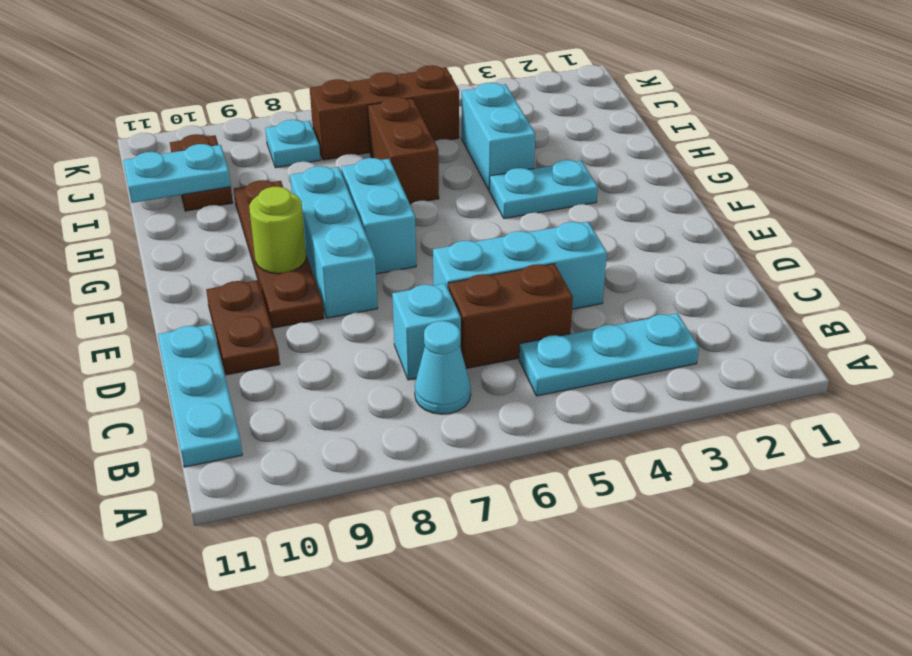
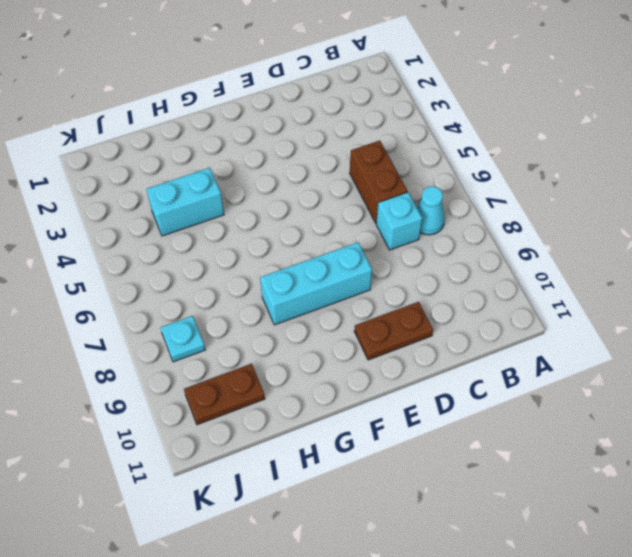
none -> cyan plate B3:B5 level 1
none -> cyan plate B11:D11 level 1
none -> cyan brick D4:D6 level 1

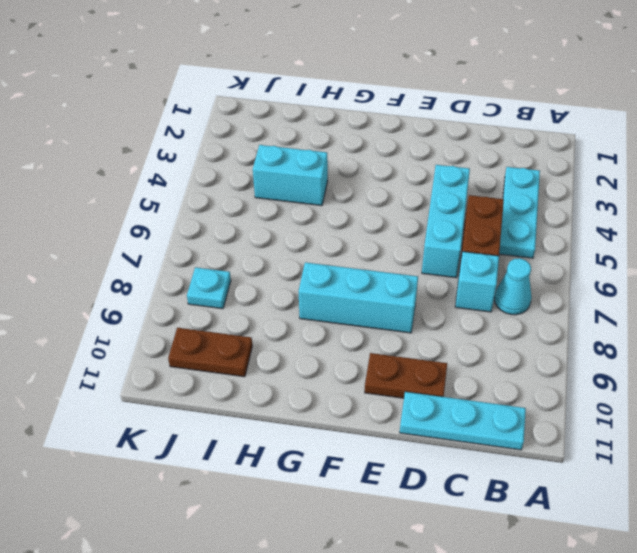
none -> brown plate E9:H9 level 1
none -> cyan brick F7:G7 level 1
none -> cyan plate G3:G4 level 1

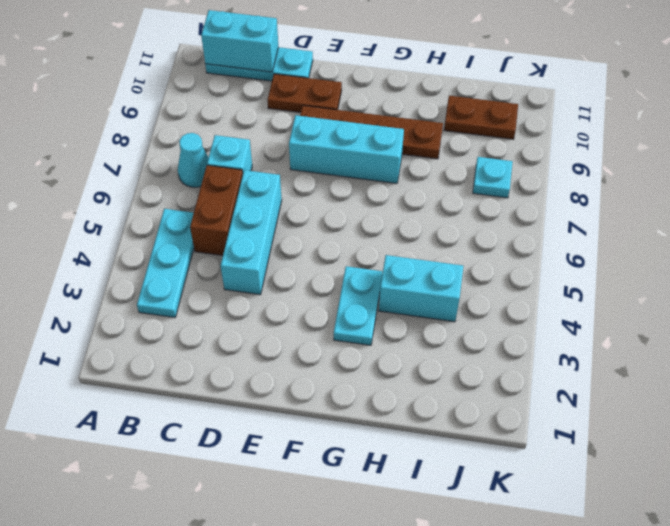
cyan brick B11:C11 level 2 -> cyan brick F7:G7 level 1
none -> brown brick H6:I6 level 1
none -> brown brick J5:J7 level 1
none -> lime round brick F9 level 2

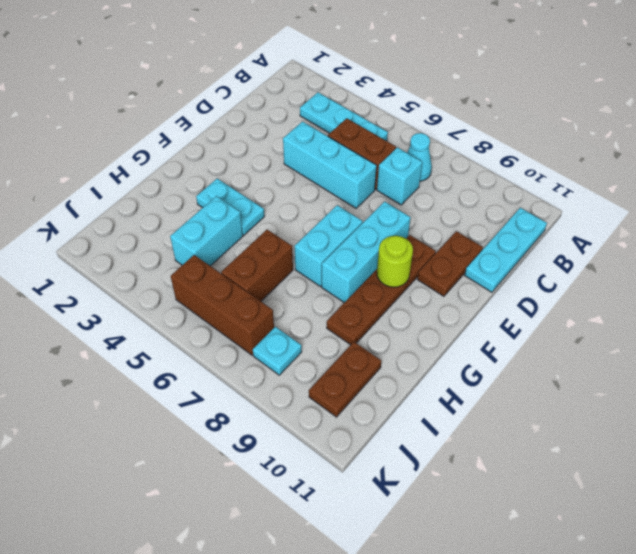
none -> cyan plate I10:I11 level 2

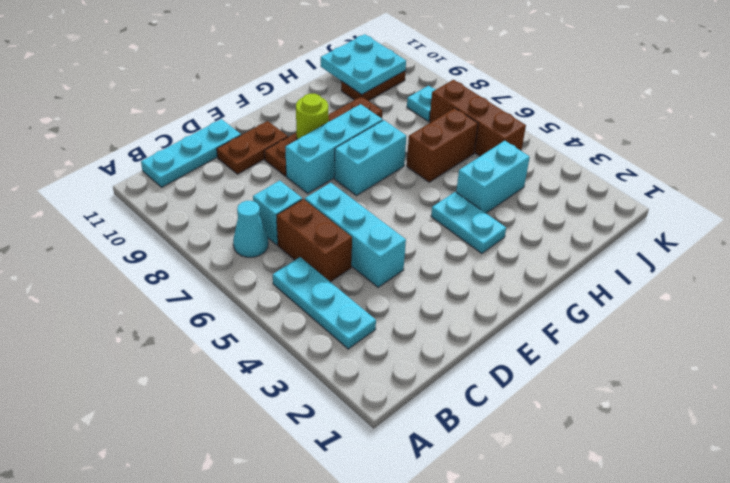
cyan plate I10:J11 level 2 -> cyan plate I10:I11 level 2

